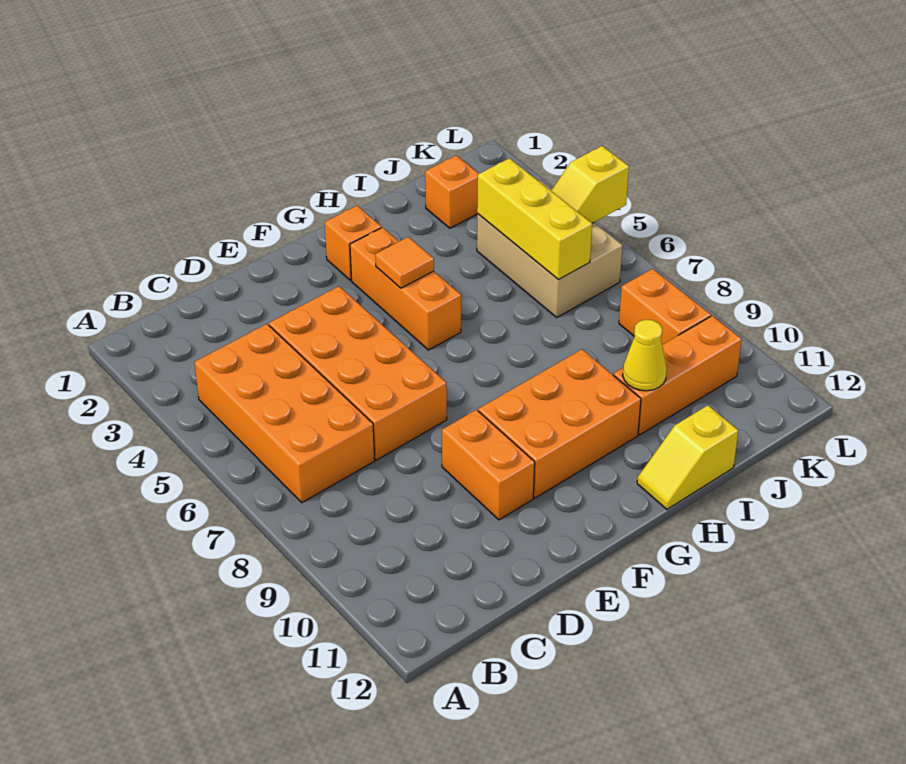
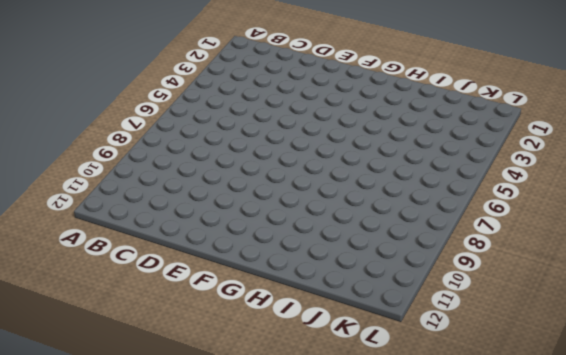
none -> orange brick B4:C7 level 1
none -> orange brick D4:E7 level 1
none -> orange brick E9:E10 level 1

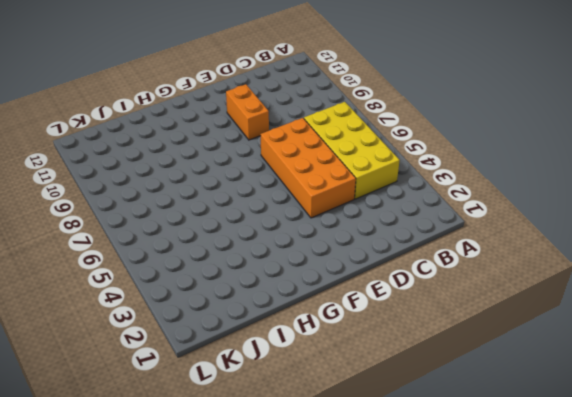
yellow brick B4:C7 level 1 -> orange brick B4:C7 level 1
none -> orange brick F9:H10 level 1
none -> orange brick G2 level 1
none -> orange brick G3:G5 level 1

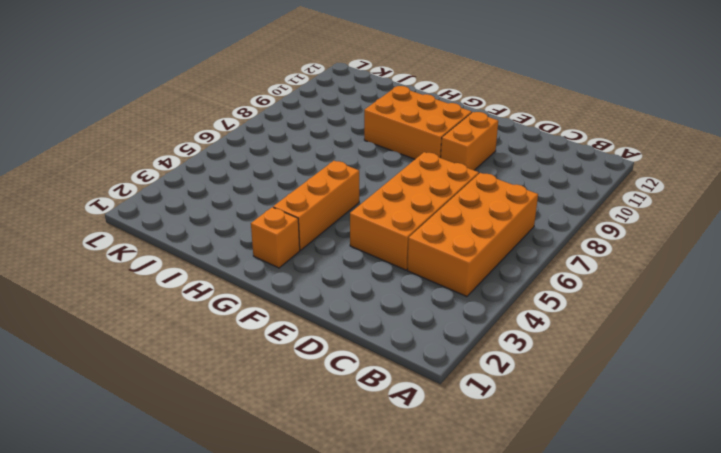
none -> yellow slope H12:I12 level 1 top I
none -> orange brick I10:K10 level 1
none -> orange brick J2 level 1

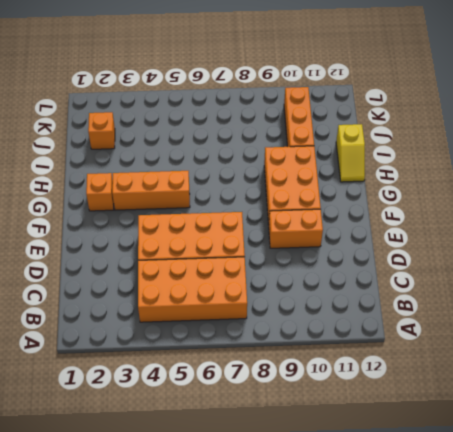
none -> tan brick J4:K6 level 1
none -> orange brick K8:K9 level 1
none -> orange tile G4 level 2

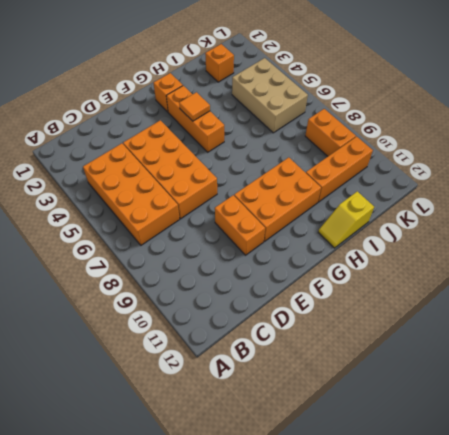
none -> yellow cone I10 level 2
none -> yellow brick J4:J6 level 2
none -> yellow slope K5:L5 level 2 top L

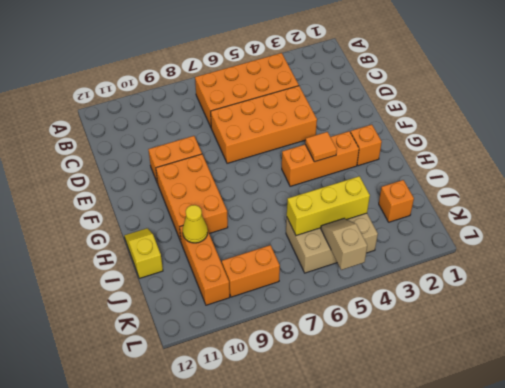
tan slope K5:L5 level 2 top L -> yellow slope K5:L5 level 2 top L

